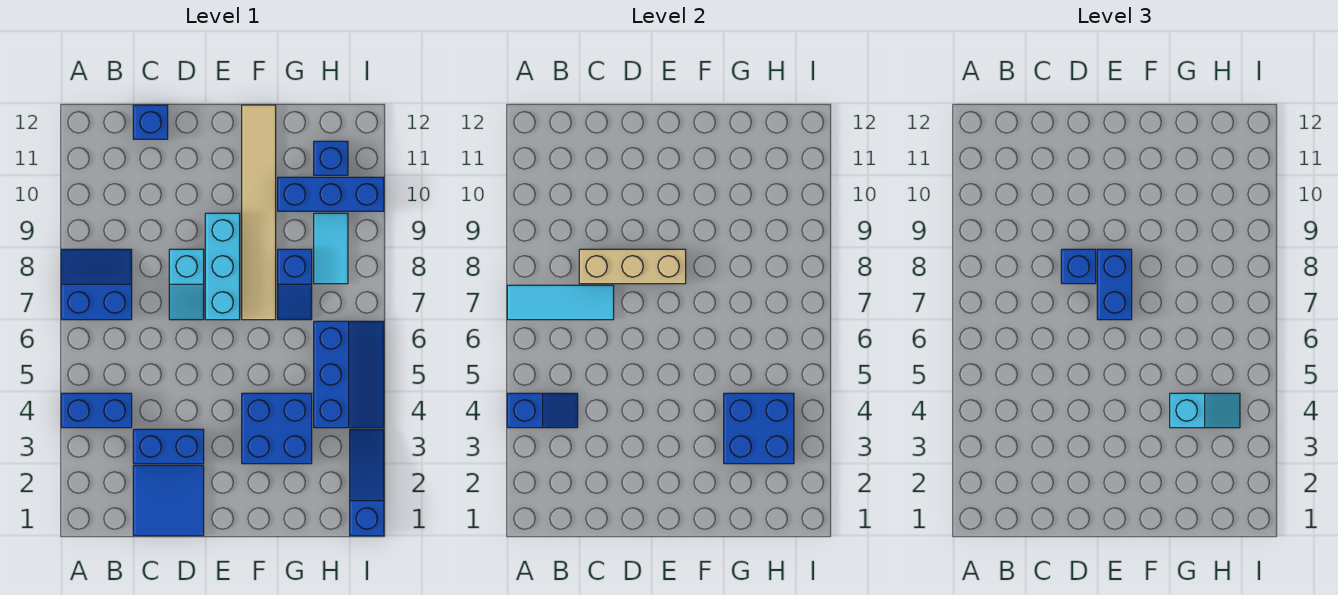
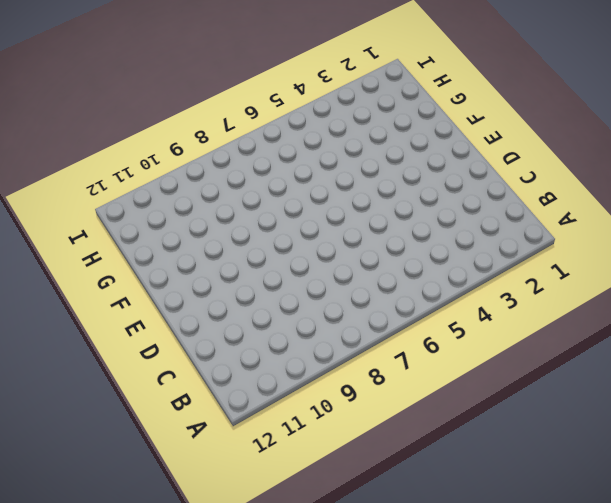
none -> blue brick A4:B4 level 1
none -> blue slope A7:B8 level 1 top 7
none -> blue tile C1:D2 level 1

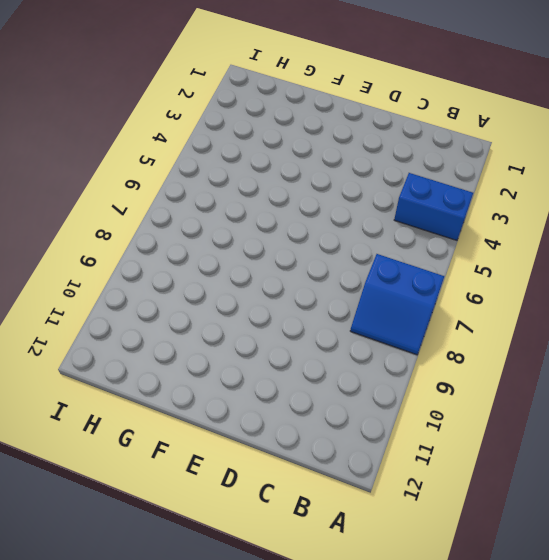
none -> blue tile C1:D2 level 1
none -> blue brick C3:D3 level 1
none -> blue brick C12 level 1

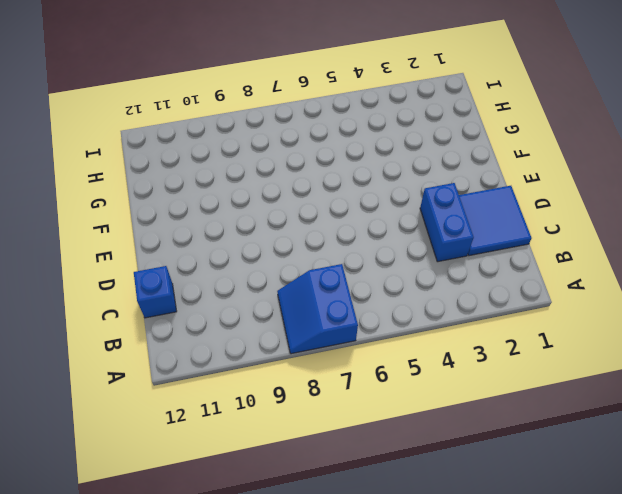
none -> blue brick A4:B4 level 1
none -> cyan slope D7:D8 level 1 top 8
none -> cyan brick E7:E9 level 1

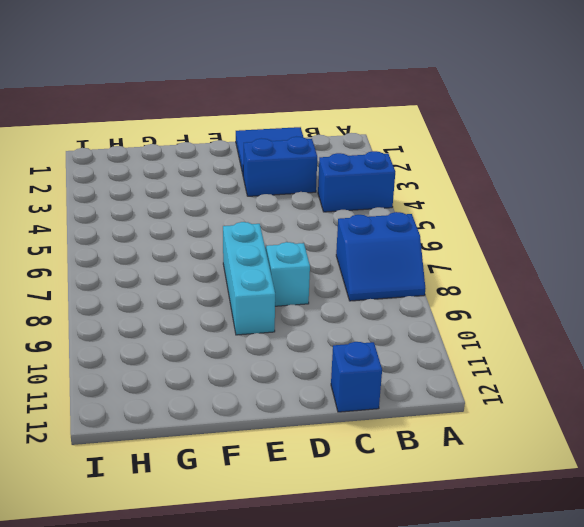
none -> blue brick F3:G4 level 1
none -> tan tile F7:F12 level 1
none -> blue slope G7:G8 level 1 top 8

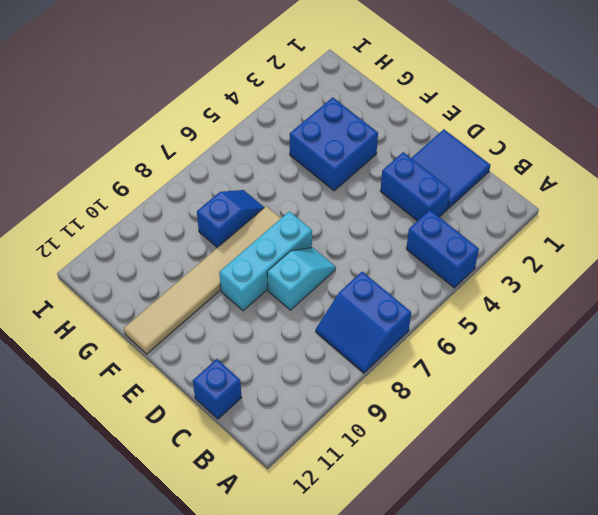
none -> blue brick G10:I10 level 1
none -> blue slope H4:I6 level 1 top H
none -> cyan tile H8:H9 level 1

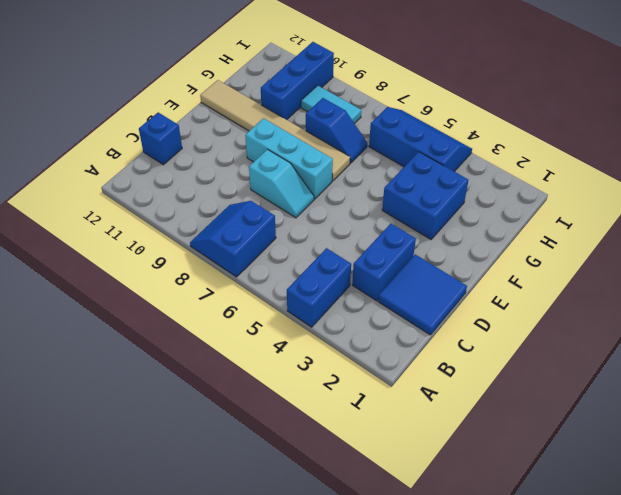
none -> blue brick H11 level 1
none -> blue slope I1:I3 level 1 top 1
none -> blue slope A4:B4 level 2 top A

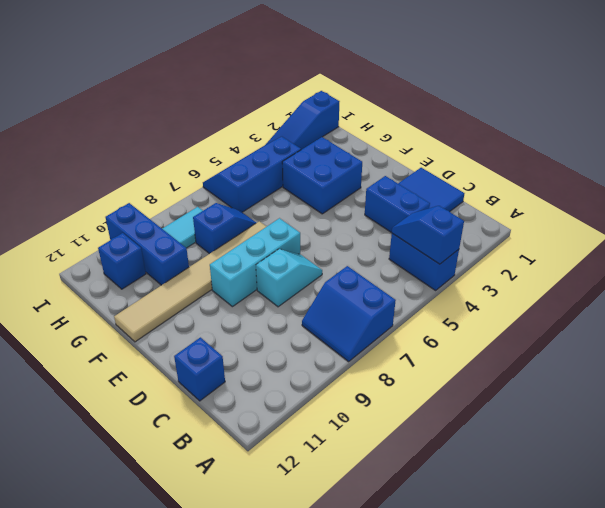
none -> cyan tile A7:C7 level 2
none -> tan brick C8:E8 level 2
none -> blue brick G3:H4 level 2

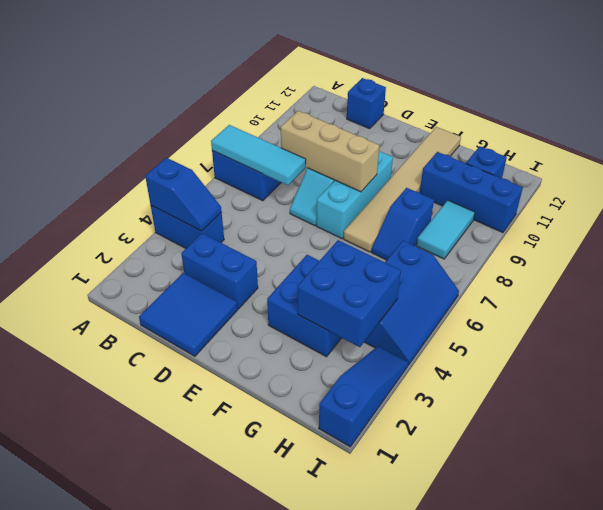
none -> blue brick D8 level 3
none -> blue brick E7:E8 level 3
none -> cyan slope G4:H4 level 3 top G

